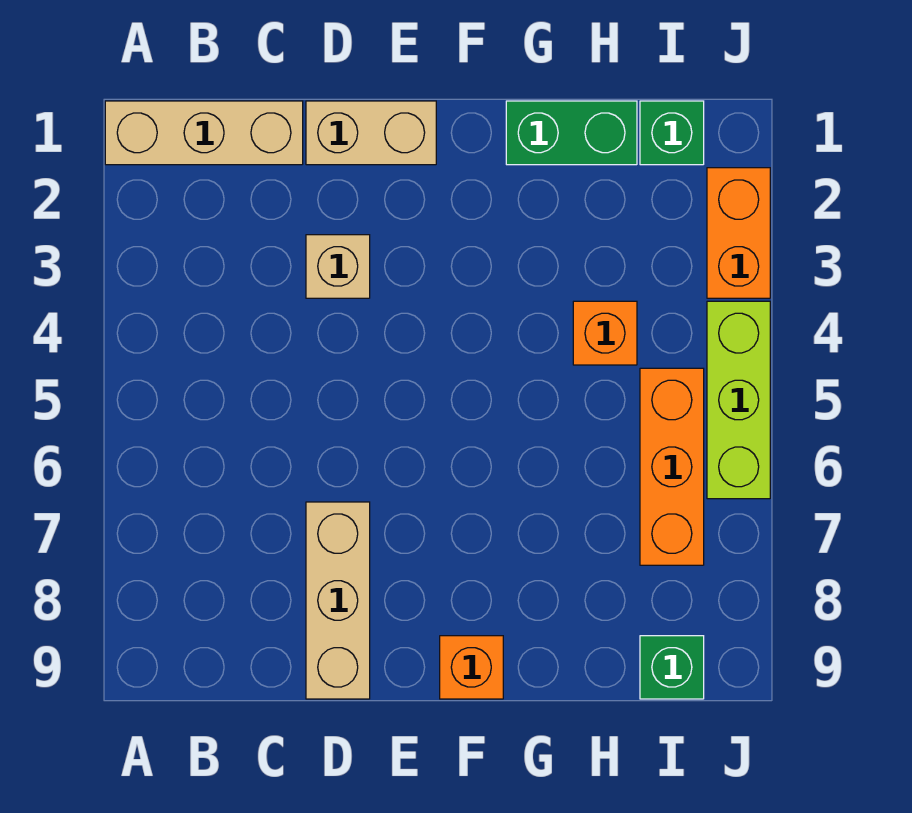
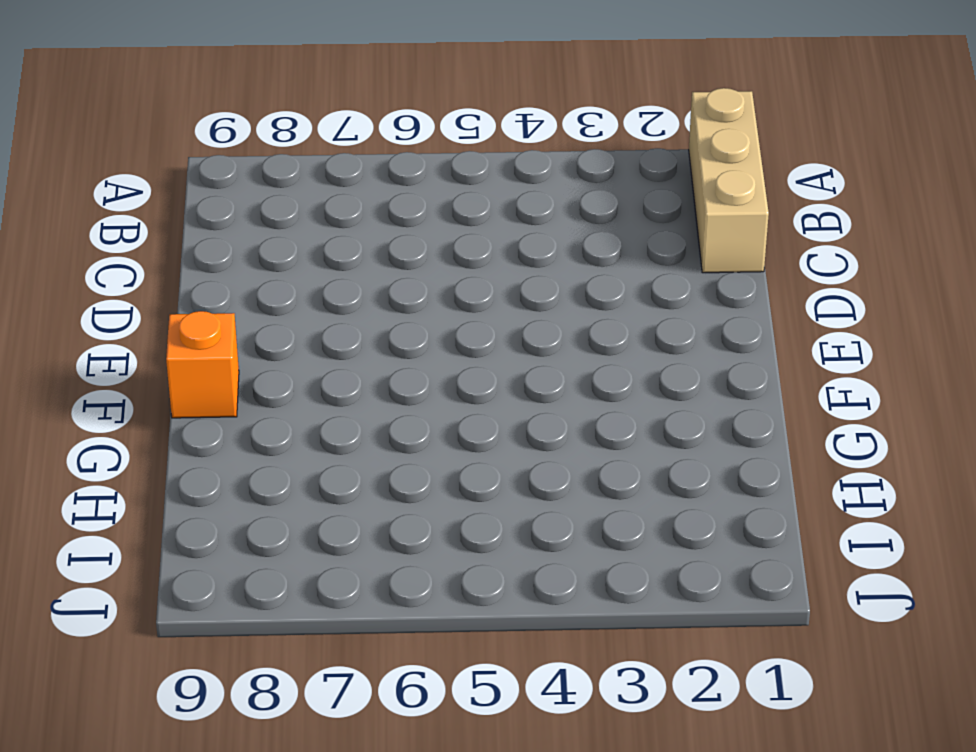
none -> tan brick D1:E1 level 1
none -> tan brick D3 level 1
none -> tan brick D7:D9 level 1

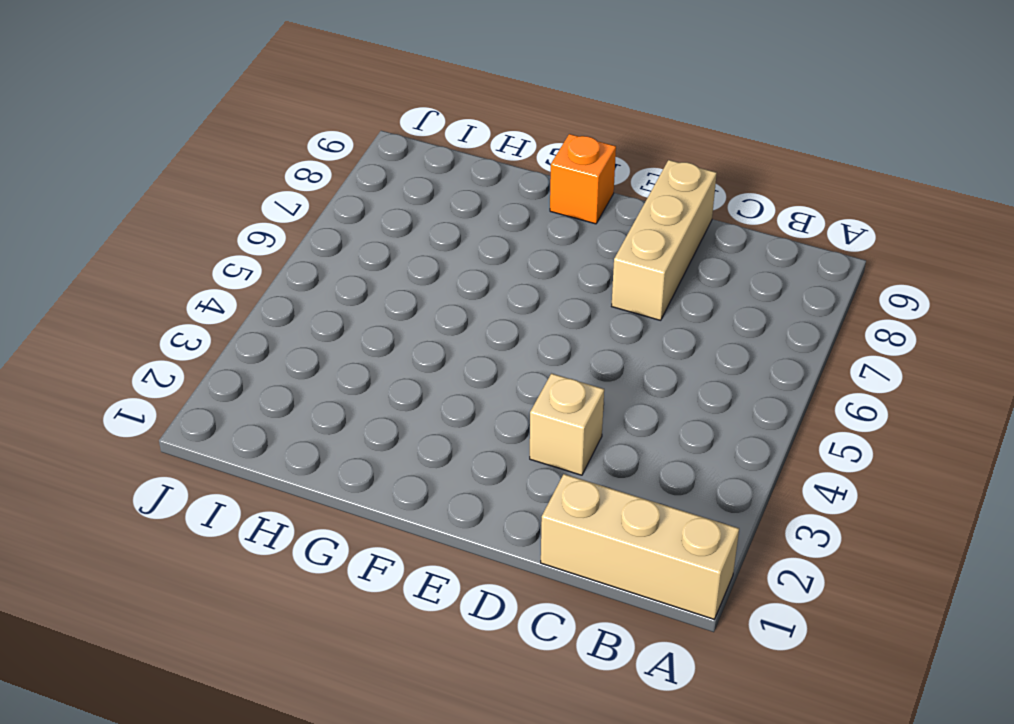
none -> tan brick D1:E1 level 1
none -> green brick G1:H1 level 1
none -> orange brick H4 level 1

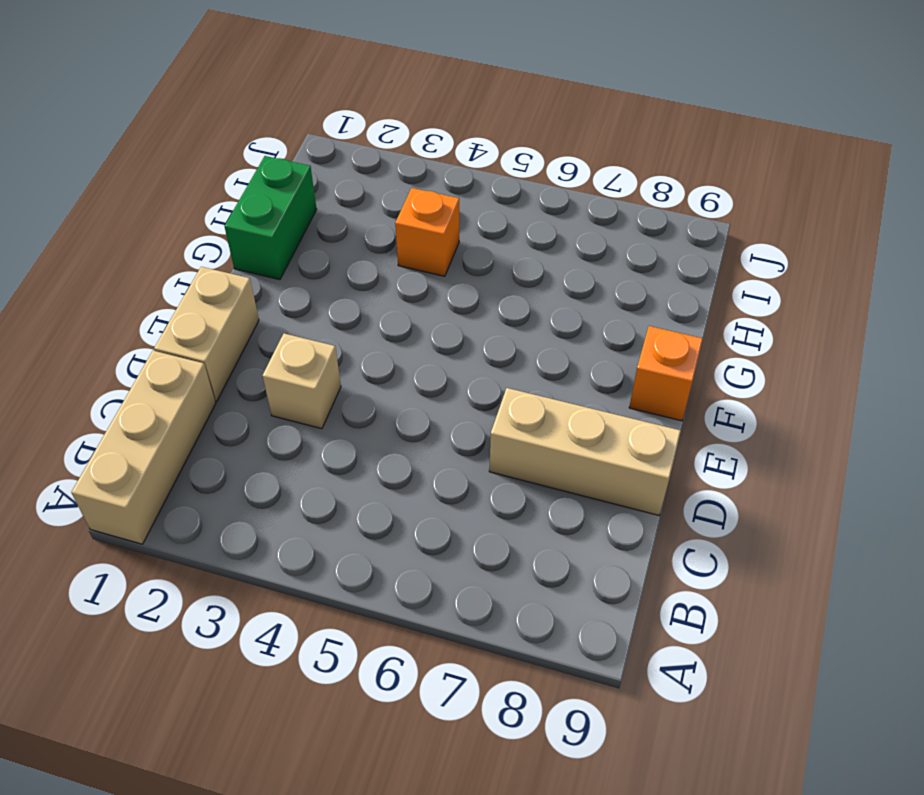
none -> green brick I1 level 1
none -> orange brick I5:I7 level 1
none -> green brick I9 level 1

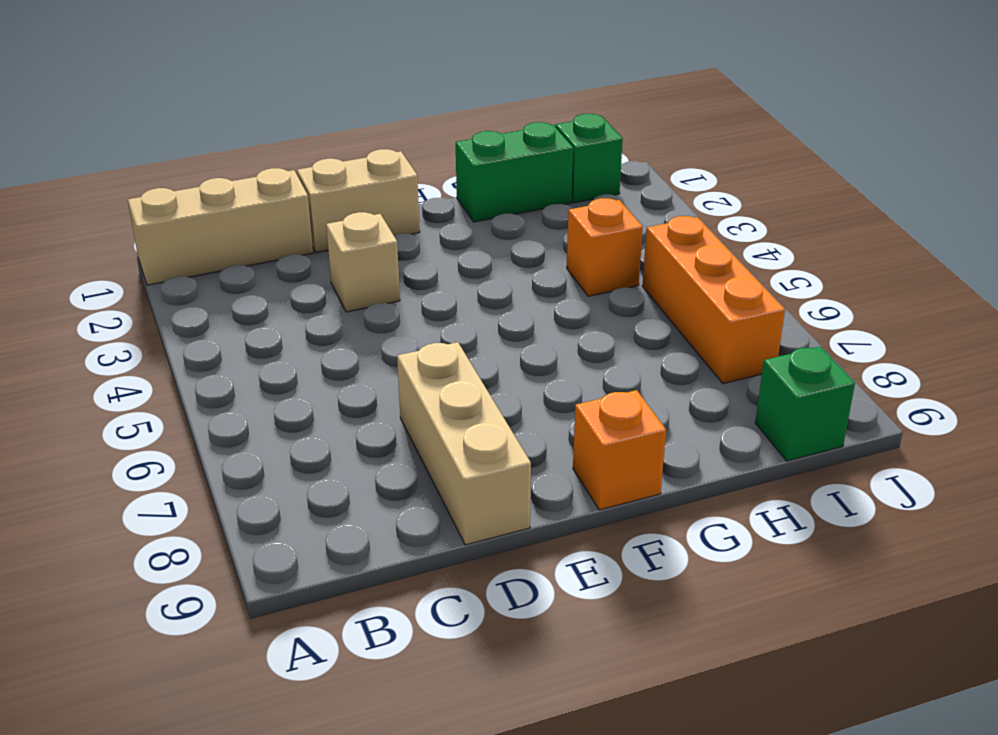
none -> orange brick J2:J3 level 1
none -> lime brick J4:J6 level 1

